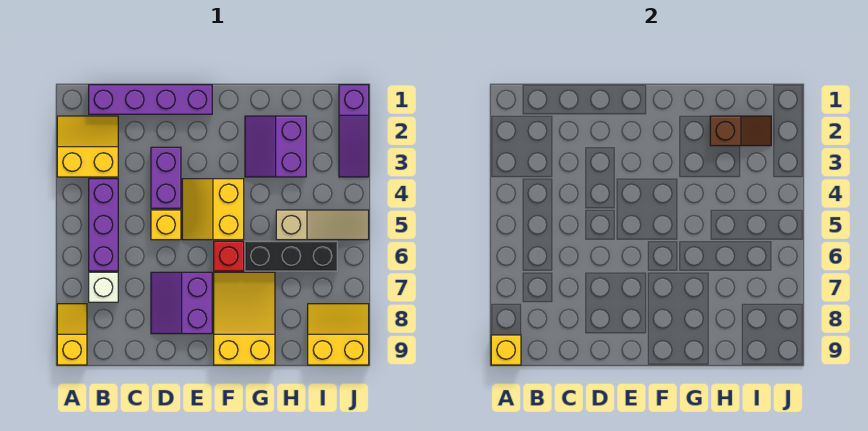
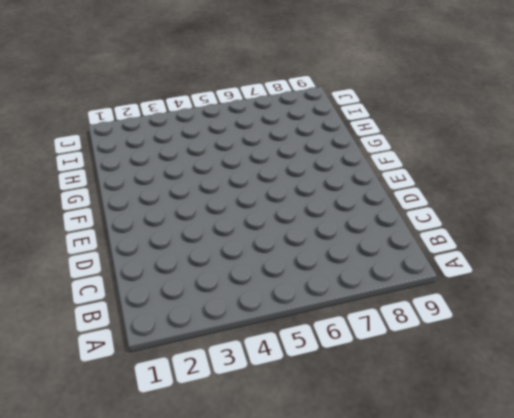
none -> yellow slope A2:B3 level 1 top 3
none -> yellow slope A8:A9 level 1 top 9
none -> purple brick B1:E1 level 1

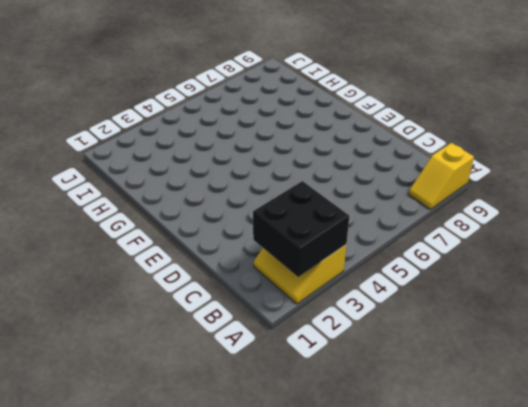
black brick A2:B3 level 2 -> none
none -> purple brick B1:E1 level 1
none -> purple brick B4:B6 level 1
none -> white brick B7 level 1

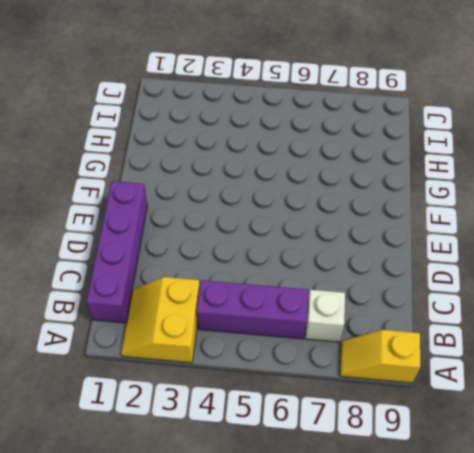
none -> purple brick D3:D4 level 1
none -> yellow brick D5 level 1
none -> purple slope D7:E8 level 1 top E

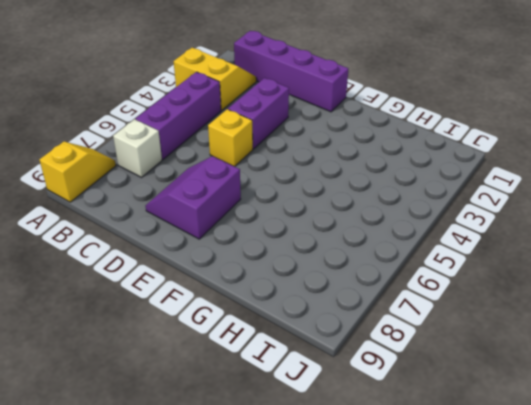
none -> yellow slope E4:F5 level 1 top F
none -> red brick F6 level 1
none -> yellow slope F7:G9 level 1 top 9

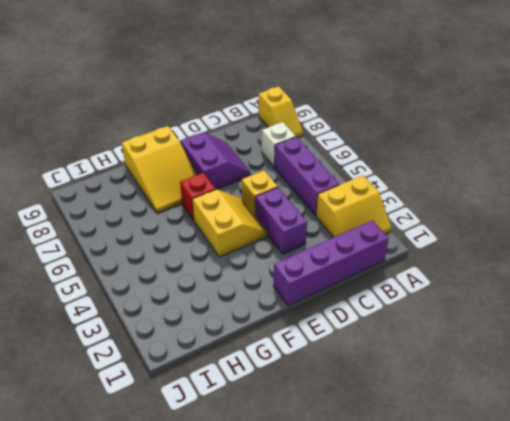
none -> purple slope G2:H3 level 1 top H
none -> black brick G6:I6 level 1
none -> tan slope H5:J5 level 1 top H

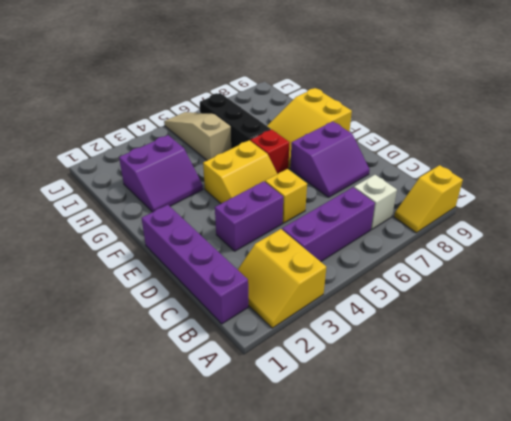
none -> yellow slope I8:J9 level 1 top 9
none -> purple slope J1:J3 level 1 top 1
none -> yellow brick A9 level 2

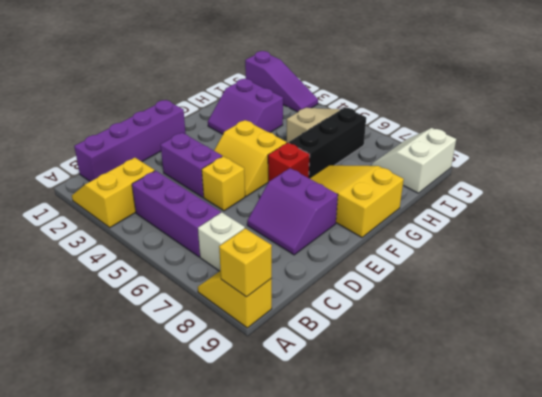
white slope I8:J9 level 1 top 9 -> yellow slope I8:J9 level 1 top 9
none -> brown slope H2:I2 level 2 top H

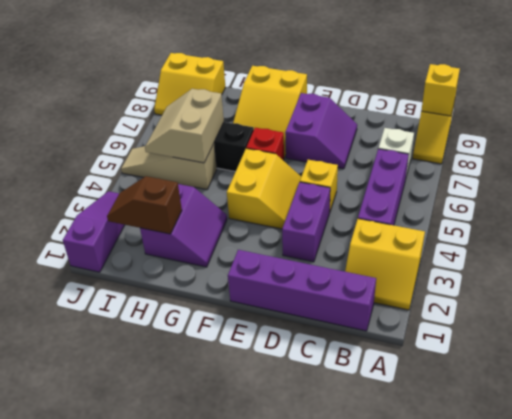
tan slope H5:I6 level 2 top H -> none

